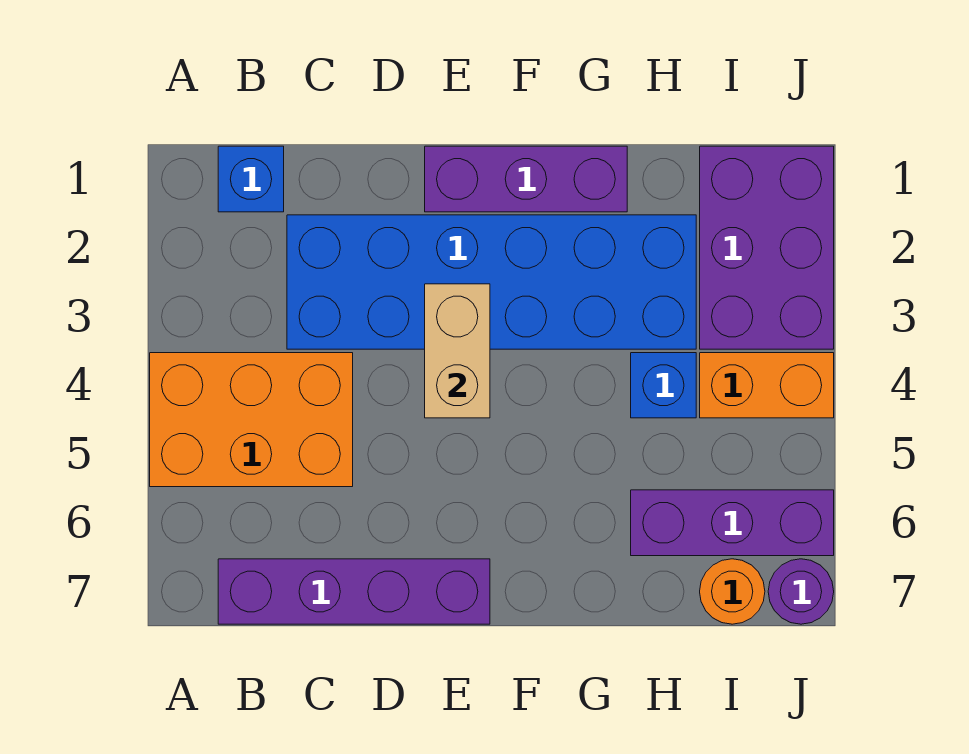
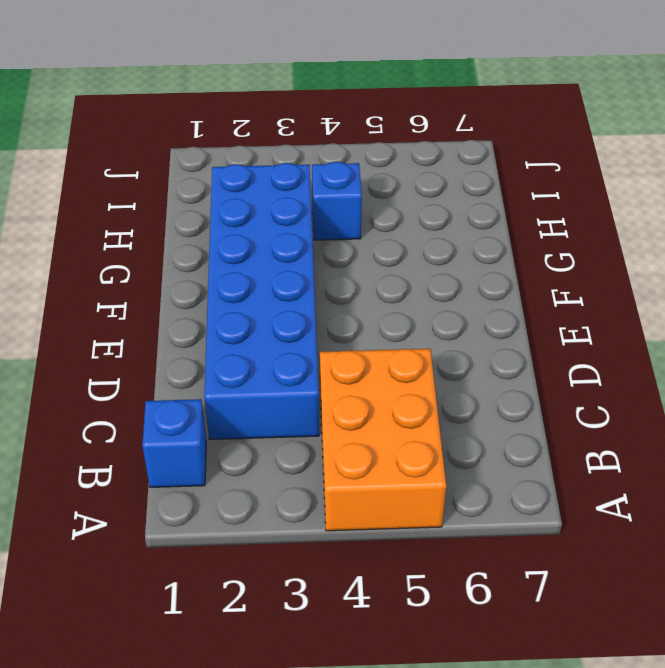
none -> purple brick B7:E7 level 1
none -> purple brick E1:G1 level 1
none -> purple brick H6:J6 level 1

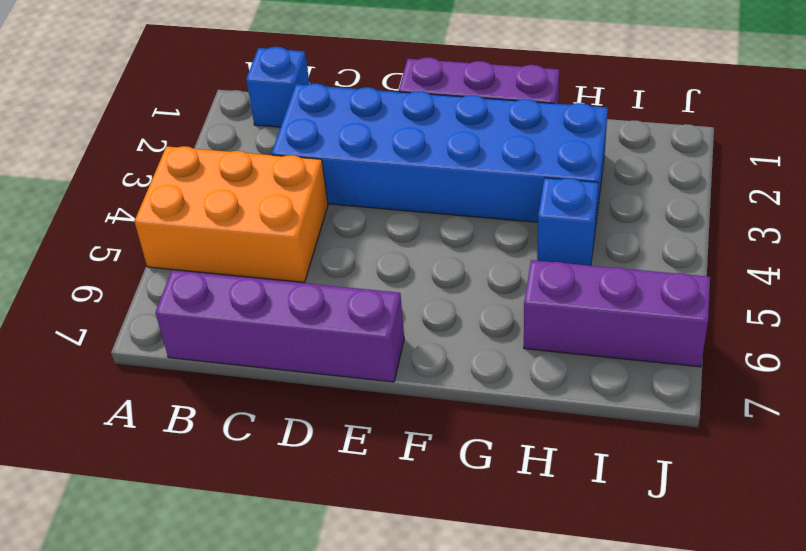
none -> purple brick I1:J3 level 1
none -> orange brick I4:J4 level 1
none -> orange round brick I7 level 1

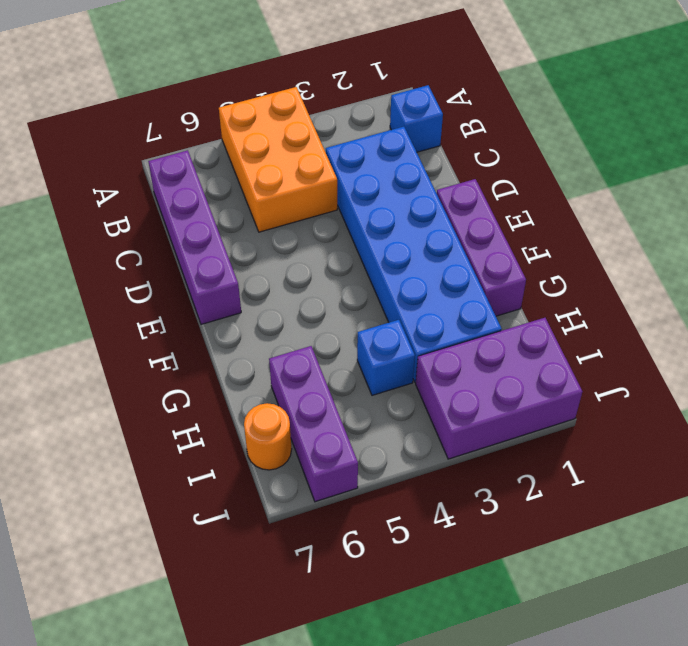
none -> orange brick I4:J4 level 1
none -> purple round brick J7 level 1
none -> tan brick E3:E4 level 2

